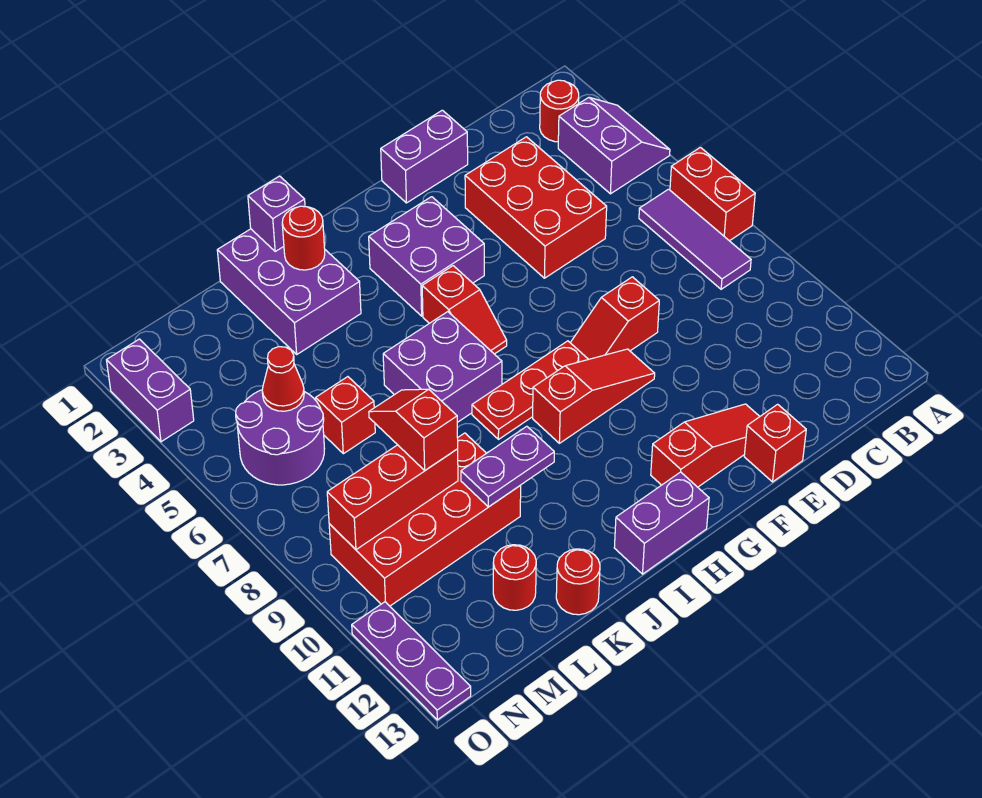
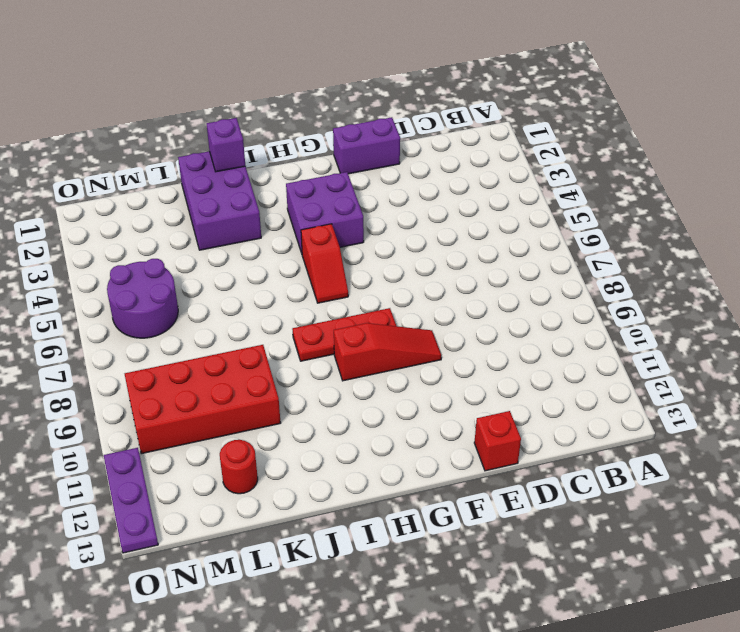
none -> purple slope A3:B4 level 1 top B
none -> red brick A6:A7 level 1
none -> red round brick B2 level 1

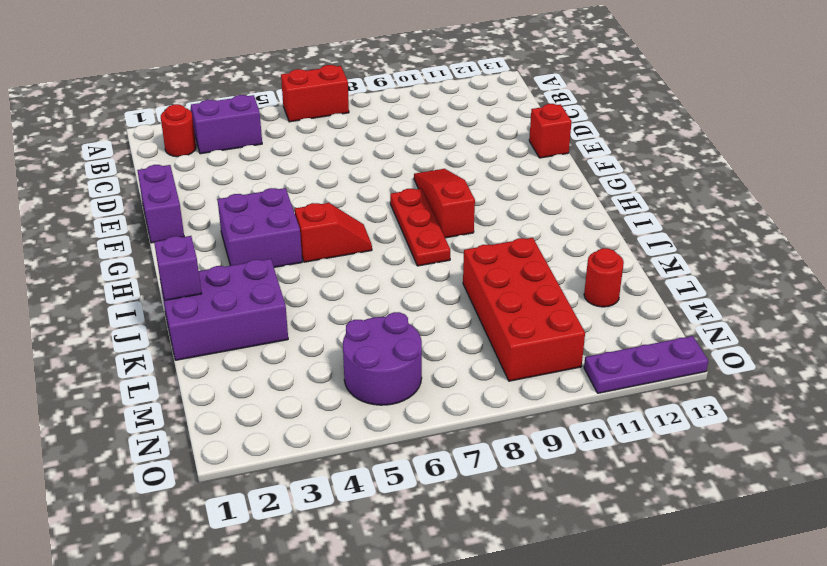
none -> purple tile B6:B8 level 1
none -> red brick D3:E5 level 1
none -> red slope E8:F8 level 1 top E

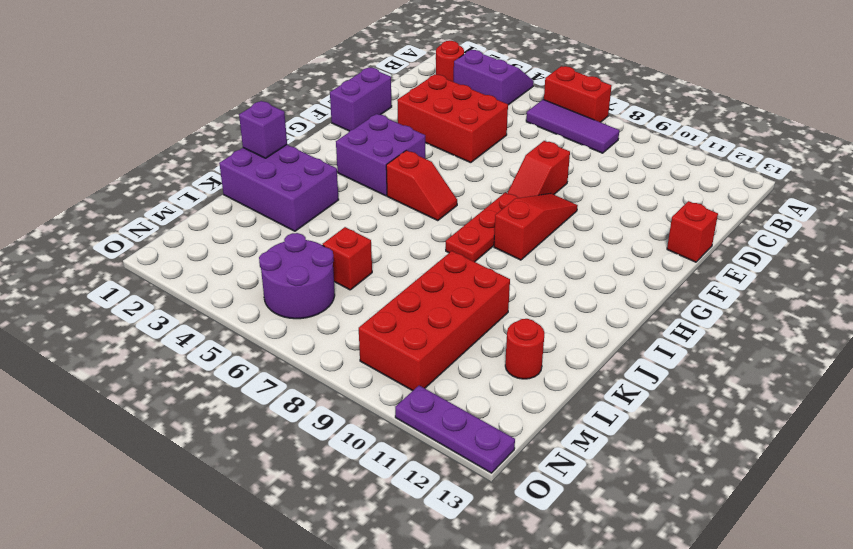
none -> red slope E12:G12 level 1 top G
none -> purple brick H13:I13 level 1
none -> purple brick I6:J7 level 1

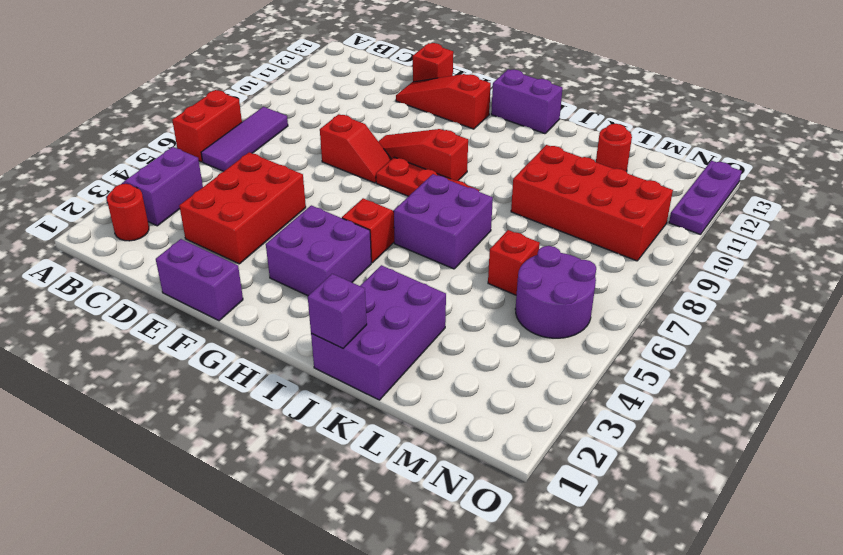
none -> red round brick K13 level 1
none -> purple brick O2:O3 level 1
none -> red round brick J2 level 2

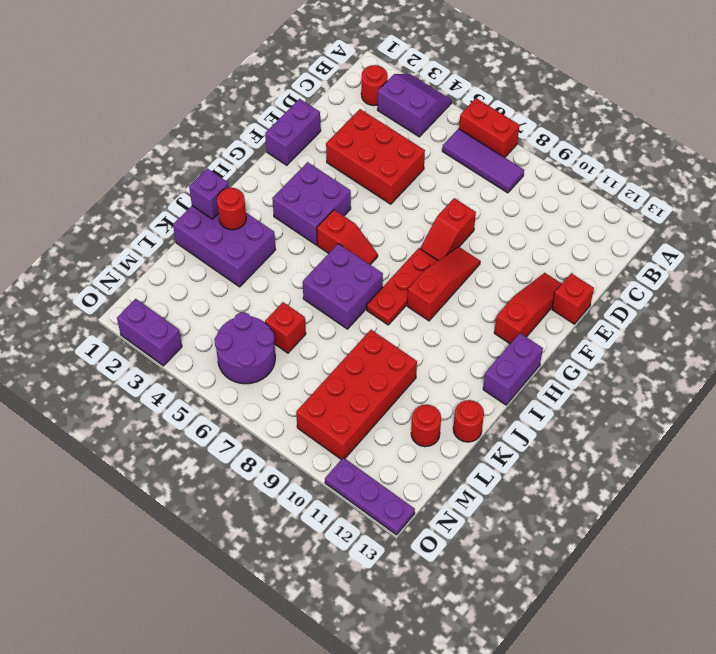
none -> purple plate J10:K10 level 2
none -> red brick L9:N9 level 2
none -> red cone M5 level 2

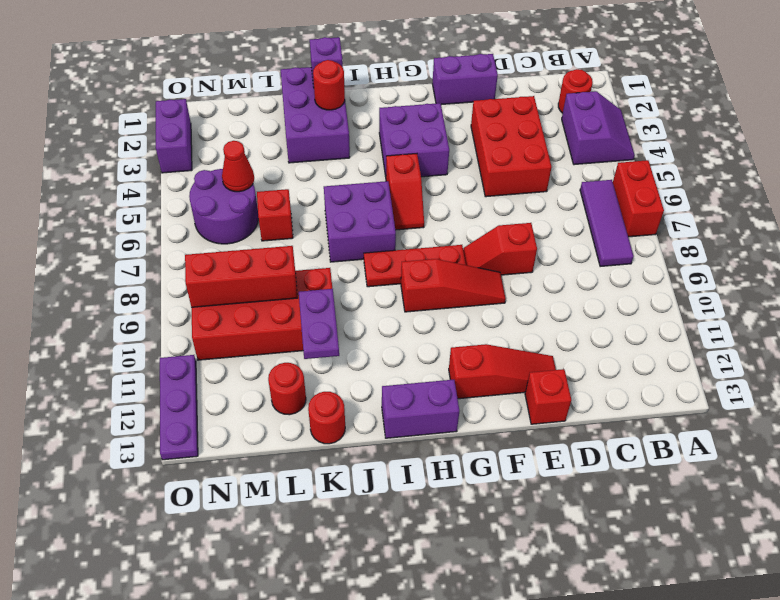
purple plate K10:K11 level 2 -> purple plate J10:K10 level 2
none -> red slope L8:L9 level 3 top 9

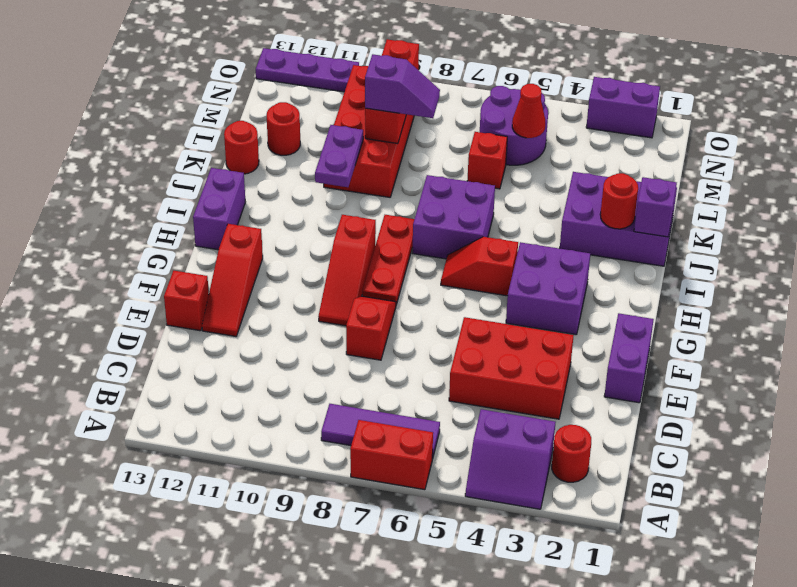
purple slope L8:L9 level 3 top 9 -> red slope L8:L9 level 3 top 9

